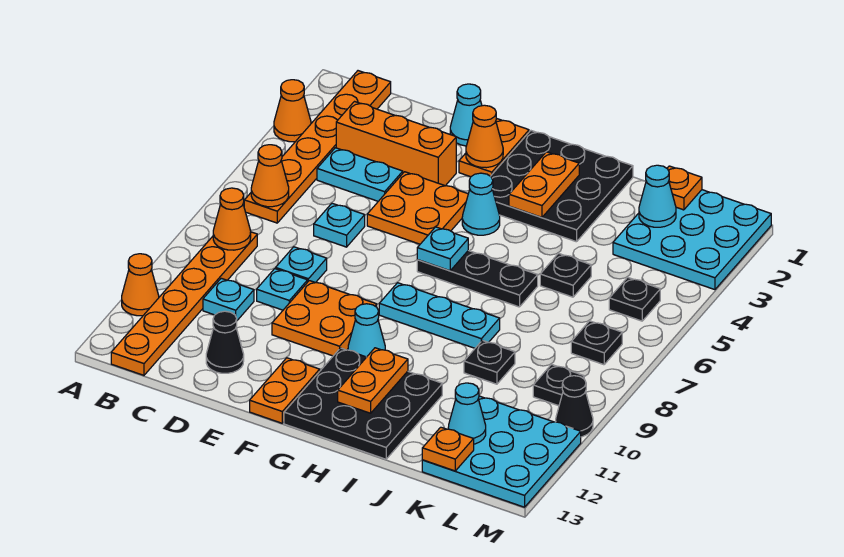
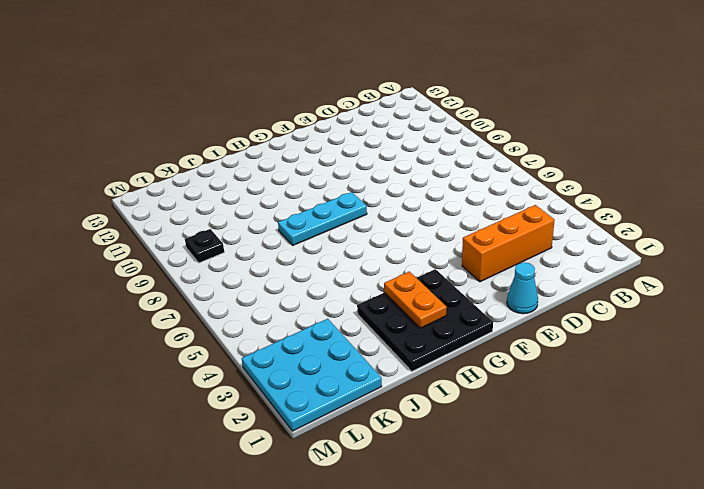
none -> orange cone A3 level 1
none -> orange cone A11 level 1
none -> orange plate B1:B6 level 1
none -> orange plate B8:B13 level 1

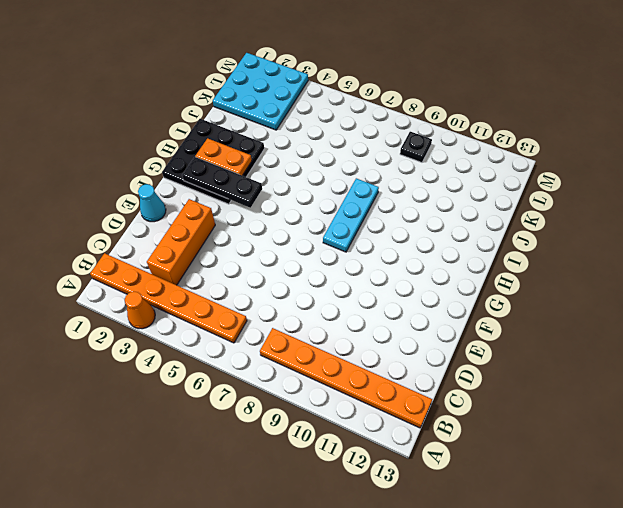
black plate G2:G4 level 2 -> black plate G6:I6 level 1
none -> orange cone A11 level 1
none -> cyan plate C4:D4 level 1
none -> cyan plate C10 level 1
none -> cyan plate D6 level 1

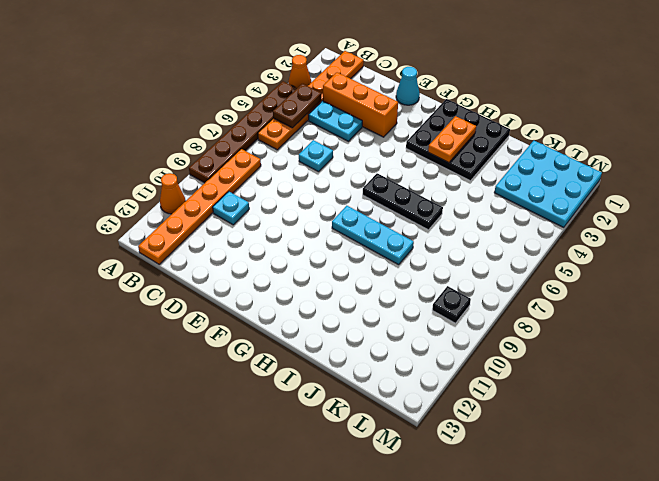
brown plate A4:A9 level 1 -> none
brown plate B4:B5 level 2 -> none
none -> cyan plate D8 level 1
none -> cyan plate D9 level 1
none -> black cone D12 level 1
none -> orange plate E4:F5 level 1

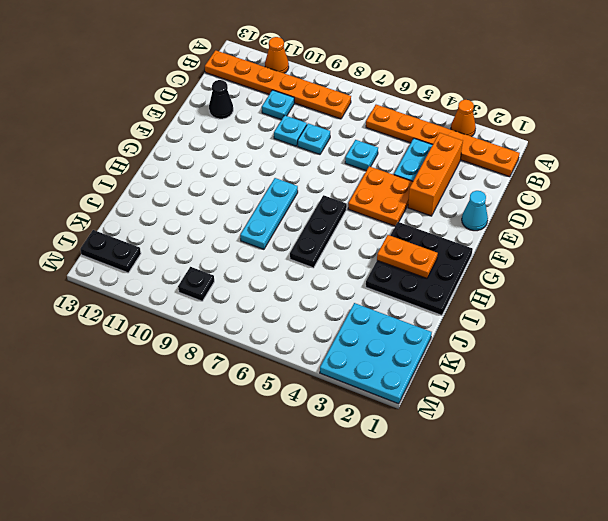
black plate L12:L13 level 1 -> cyan plate K11:M13 level 1
none -> orange plate E9:F10 level 1
none -> orange plate F1:F2 level 1
none -> orange plate F12:F13 level 1
none -> cyan cone G4 level 1

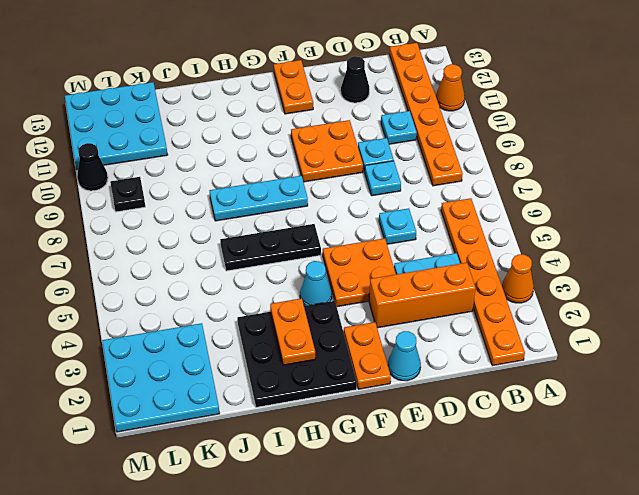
none -> cyan cone G10 level 1
none -> black plate G11:I13 level 1
none -> black plate J5 level 1
none -> black plate J9 level 1

